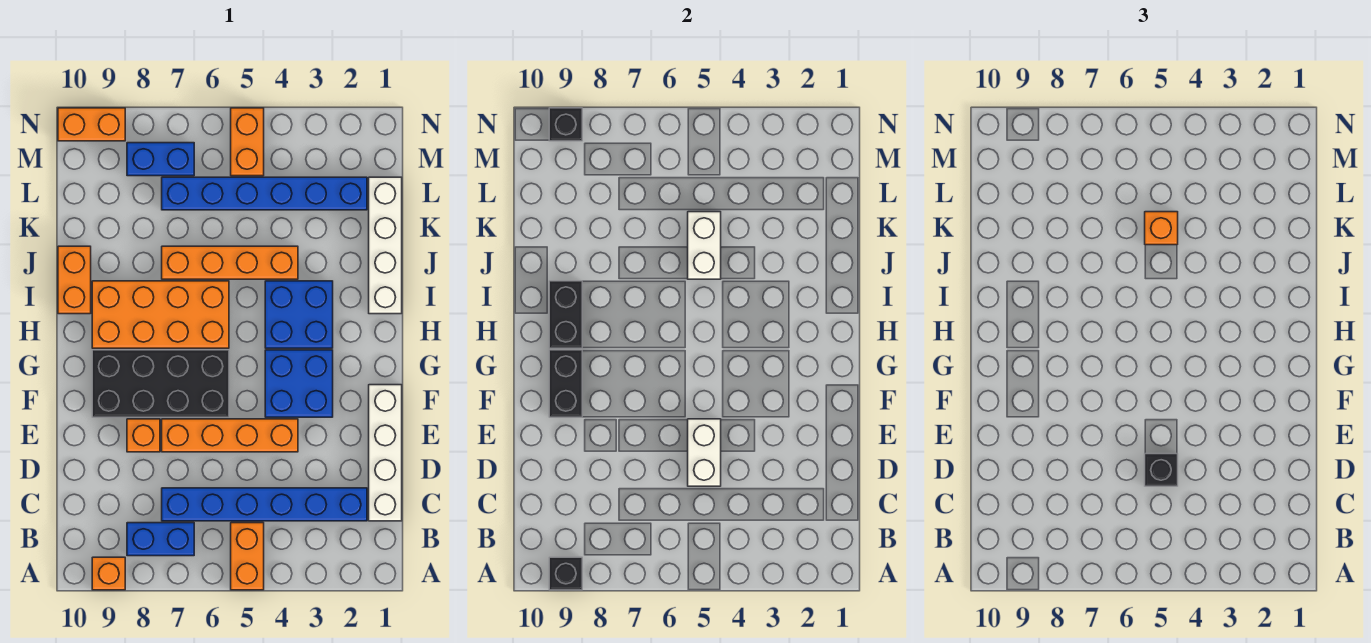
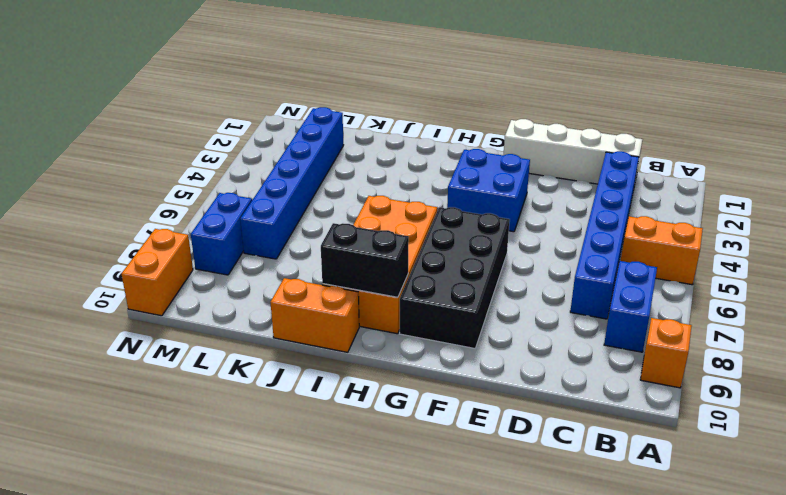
none -> orange brick E4:E7 level 1
none -> orange brick E8 level 1
none -> blue brick H3:I4 level 1

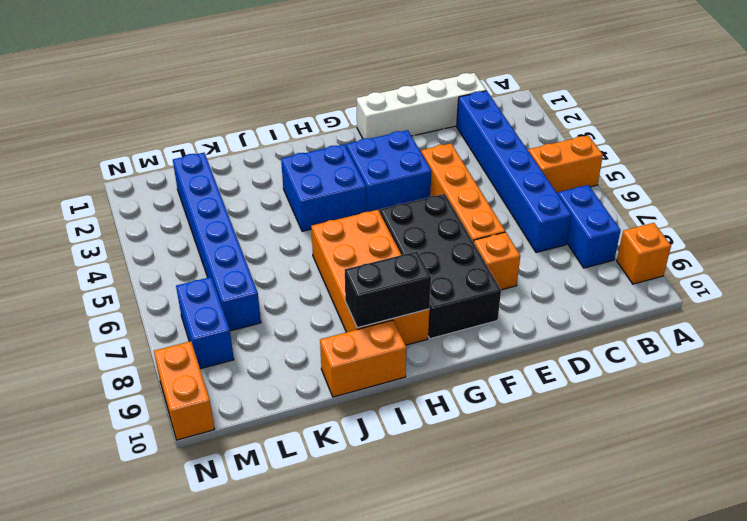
none -> white brick I1:L1 level 1
none -> orange brick J4:J7 level 1
none -> orange brick M5:N5 level 1

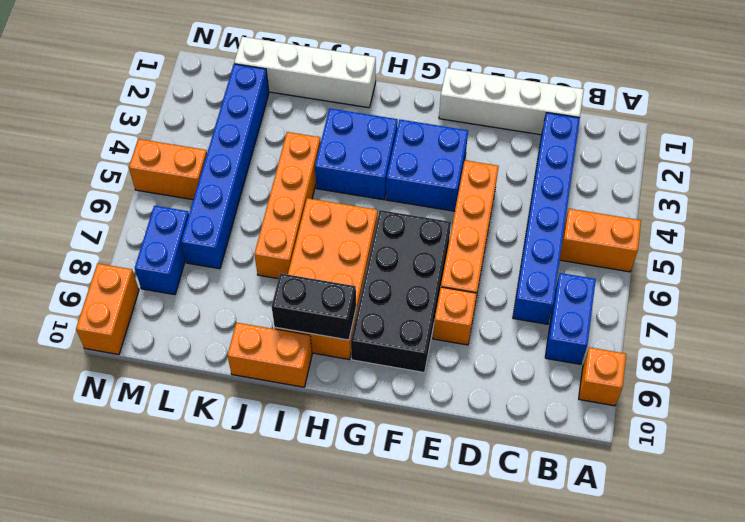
none -> black brick A9 level 2
none -> white brick D5:E5 level 2
none -> black brick F9:G9 level 2

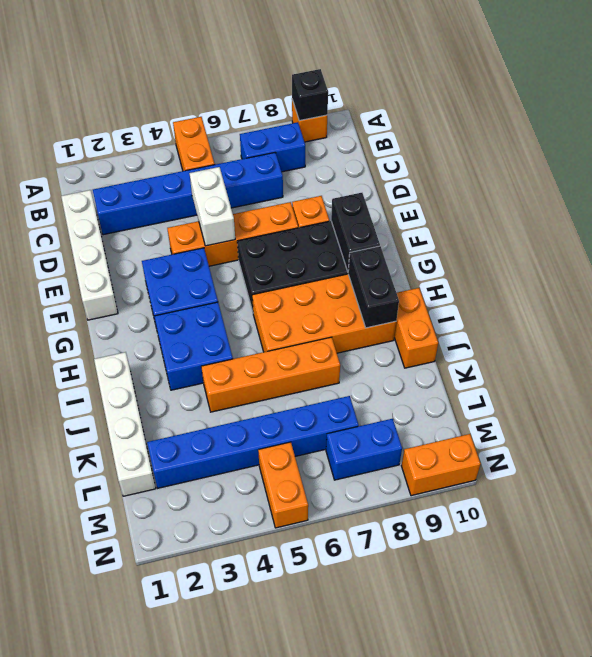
none -> white brick J5:K5 level 2
none -> black brick N9 level 2
none -> black brick D5 level 3

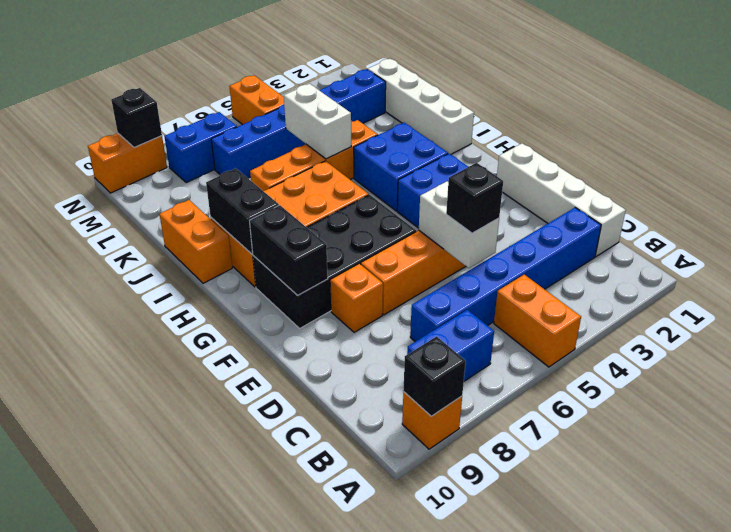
none -> orange brick K5 level 3

